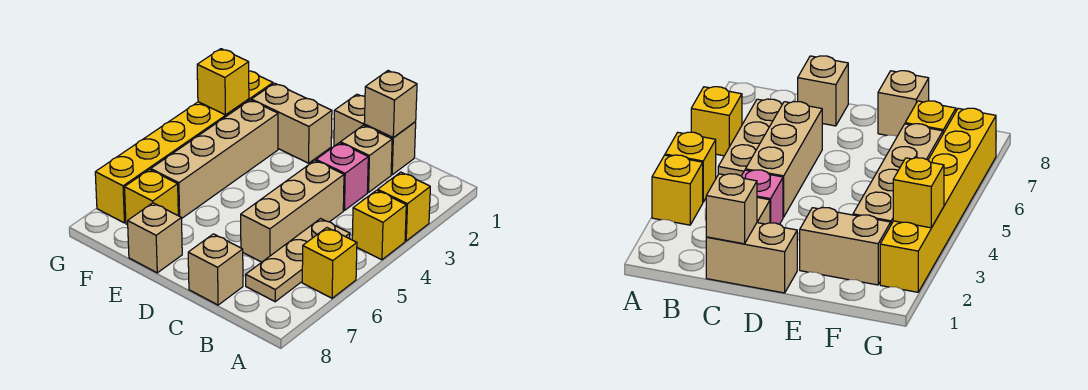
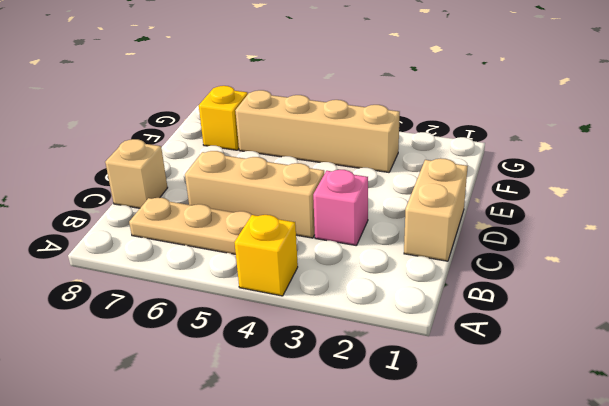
none -> yellow brick A3 level 1
none -> yellow brick A6 level 1
none -> tan brick C2 level 1

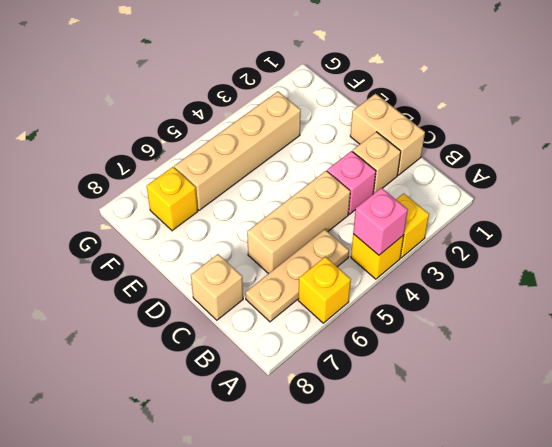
pink brick A4 level 2 -> none
none -> tan brick E2:F2 level 1
none -> tan brick E8 level 1
none -> yellow brick G2:G7 level 1

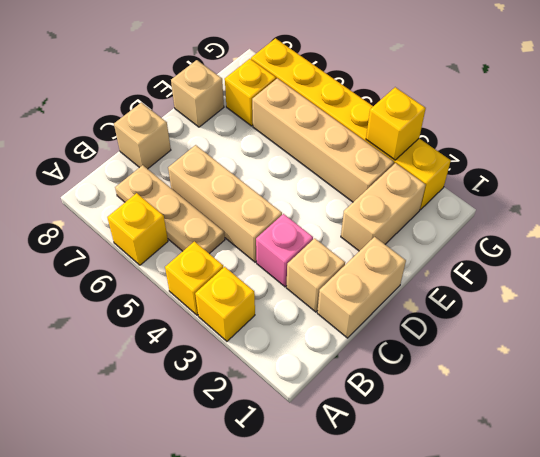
none -> tan brick C1 level 2

